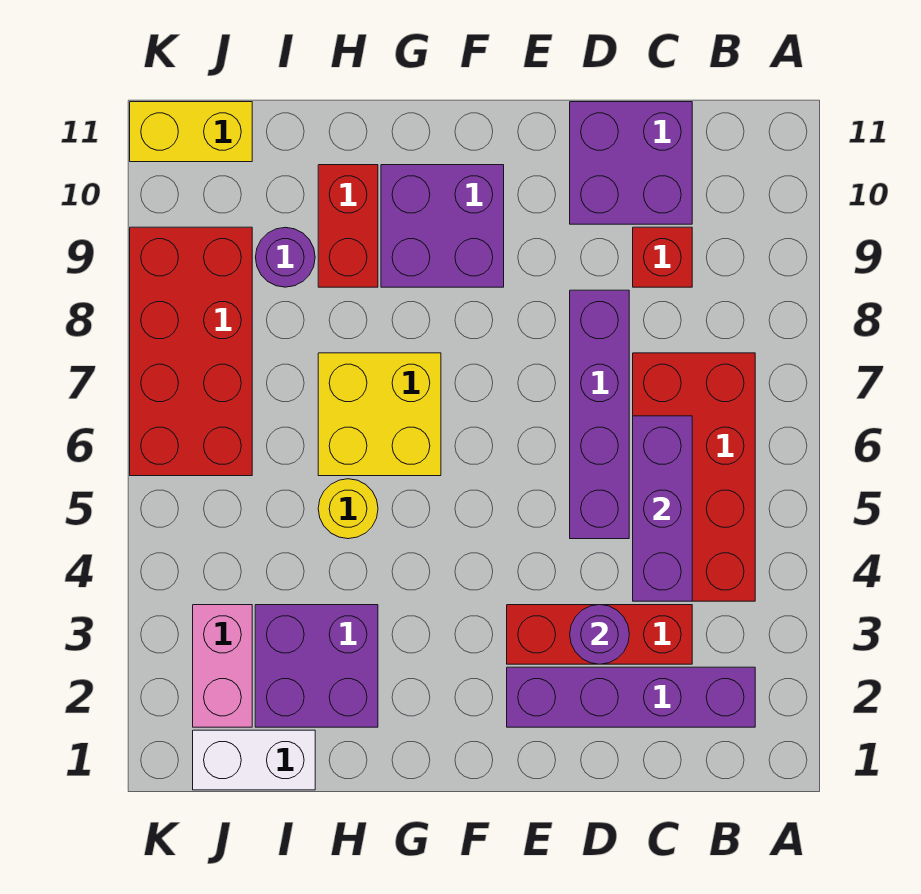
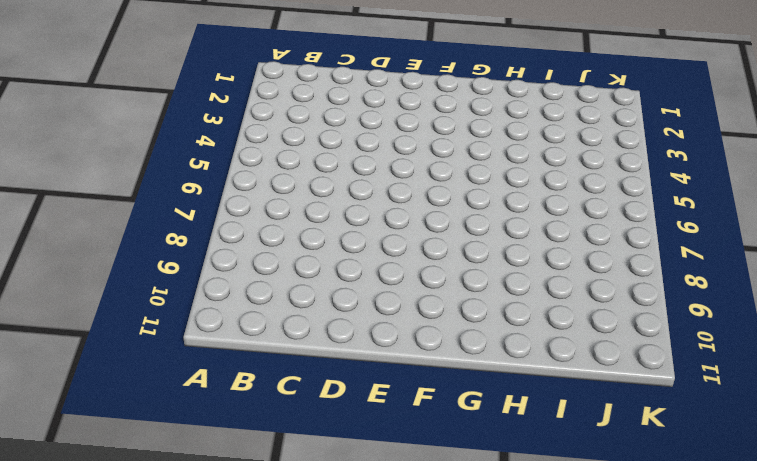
none -> purple brick B2:E2 level 1
none -> red brick B4:C7 level 1
none -> red brick C3:E3 level 1

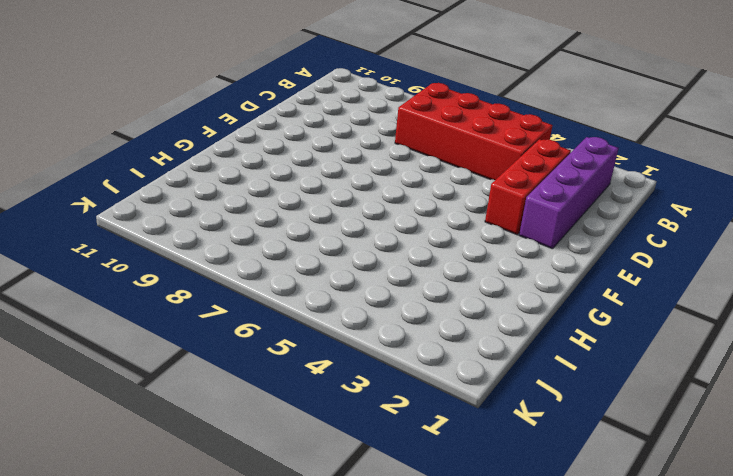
none -> red brick C9 level 1
none -> purple brick C10:D11 level 1
none -> purple brick D5:D8 level 1

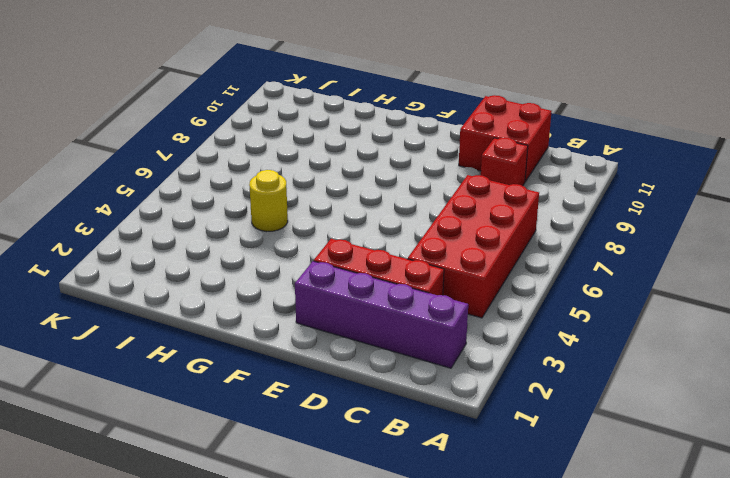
red brick C10:D11 level 1 -> purple brick C10:D11 level 1
none -> purple brick D5:D8 level 1
none -> purple brick F9:G10 level 1
none -> yellow brick G6:H7 level 1

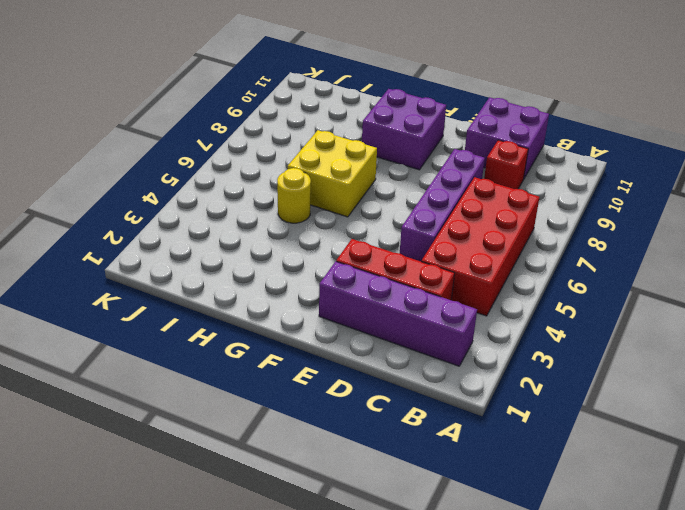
none -> purple brick H2:I3 level 1
none -> red brick H9:H10 level 1
none -> white brick I1:J1 level 1

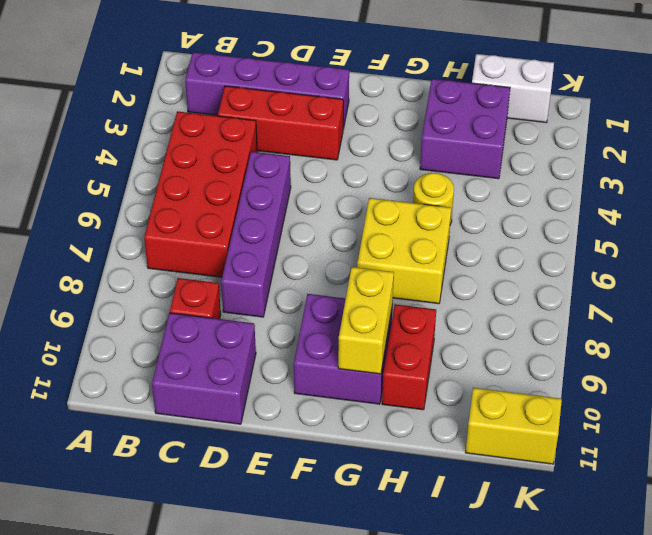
yellow brick G9:G10 level 2 -> none
none -> purple round brick I9 level 1
none -> pink brick J2:J3 level 1
none -> red brick J6:K9 level 1

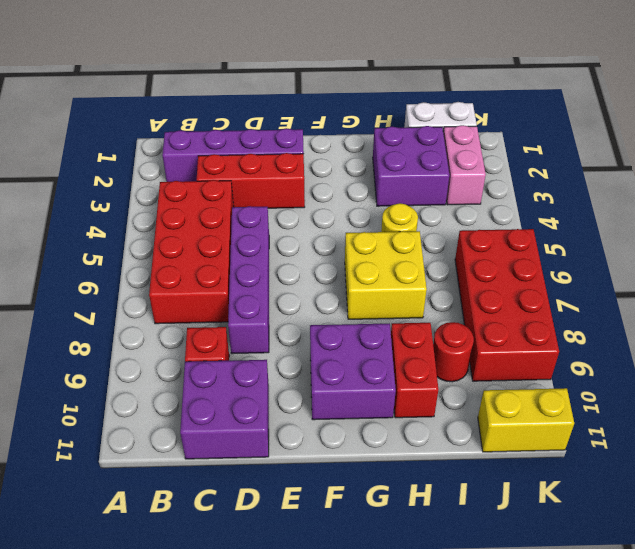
red round brick I9 level 1 -> purple round brick I9 level 1
none -> purple brick C4:C6 level 2
none -> purple round brick D3 level 2

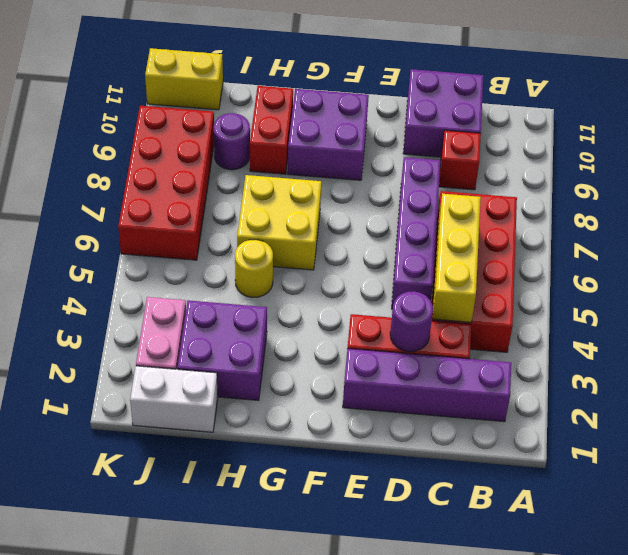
yellow brick C4:C6 level 2 -> purple brick C4:C6 level 2

